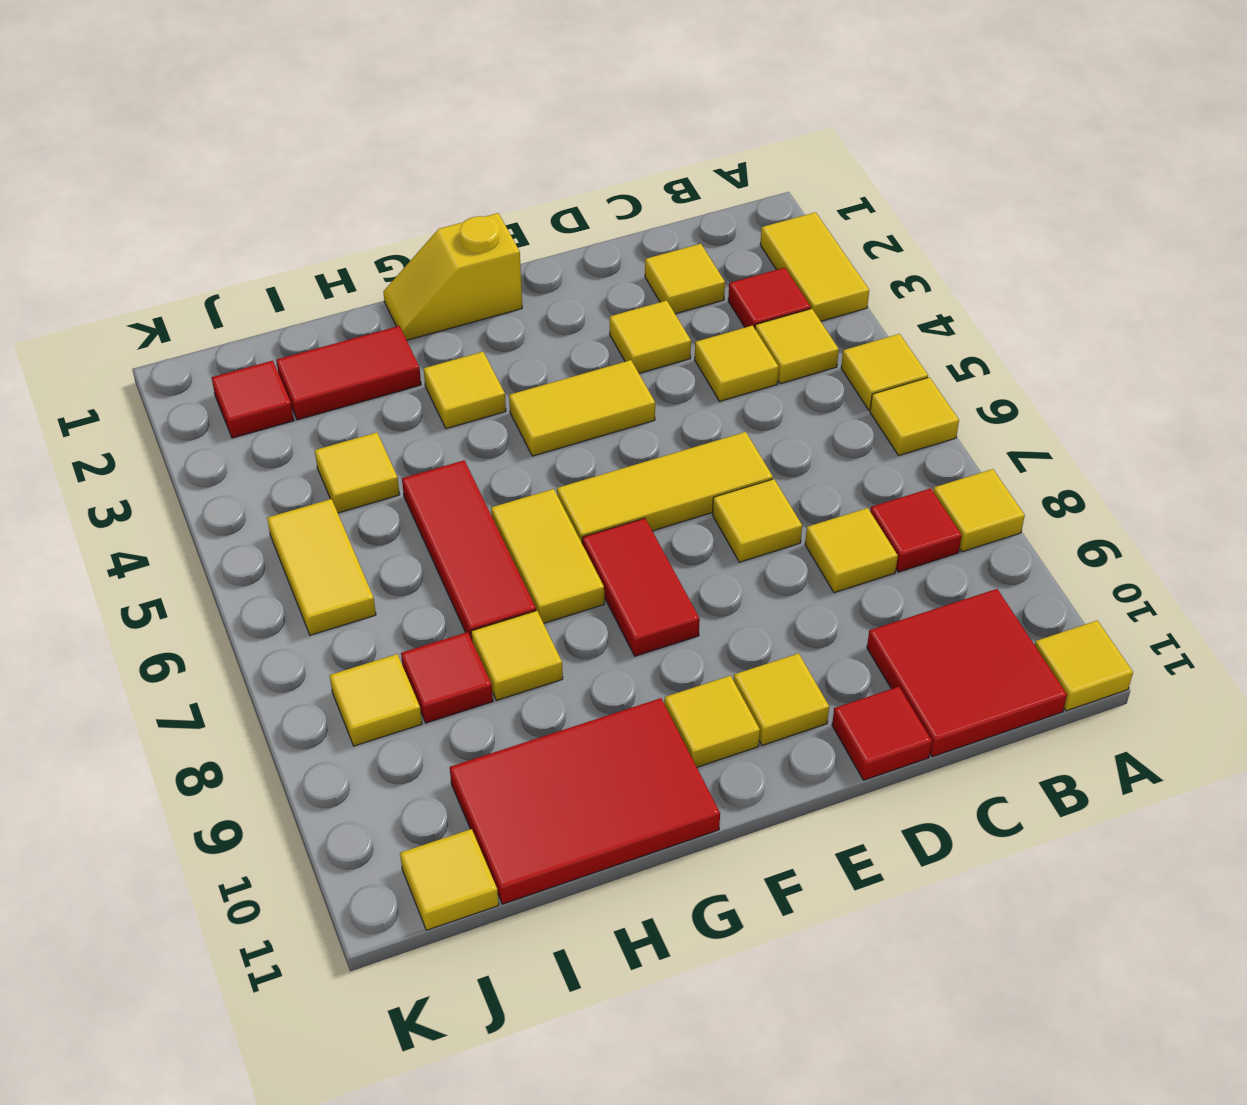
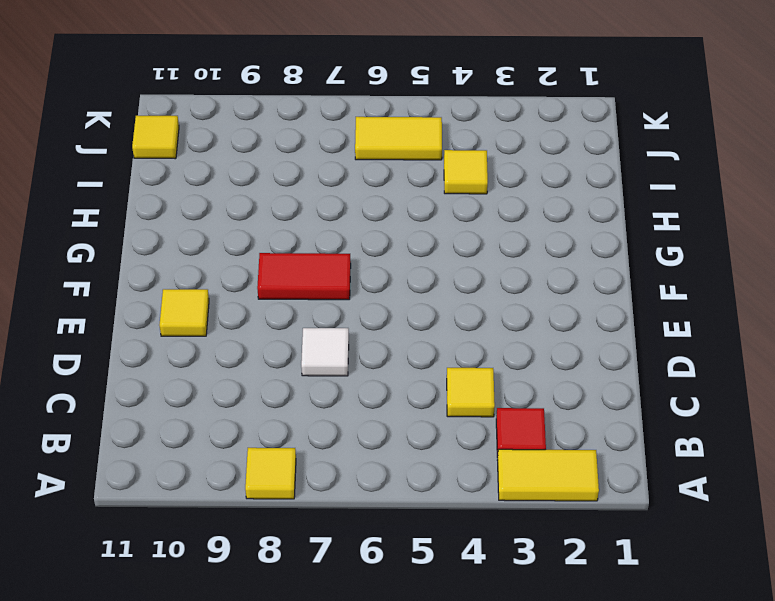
white tile D7 level 1 -> yellow tile D7 level 1
none -> yellow tile A5 level 1
none -> yellow tile A6 level 1
none -> yellow tile A11 level 1
none -> yellow tile B4 level 1

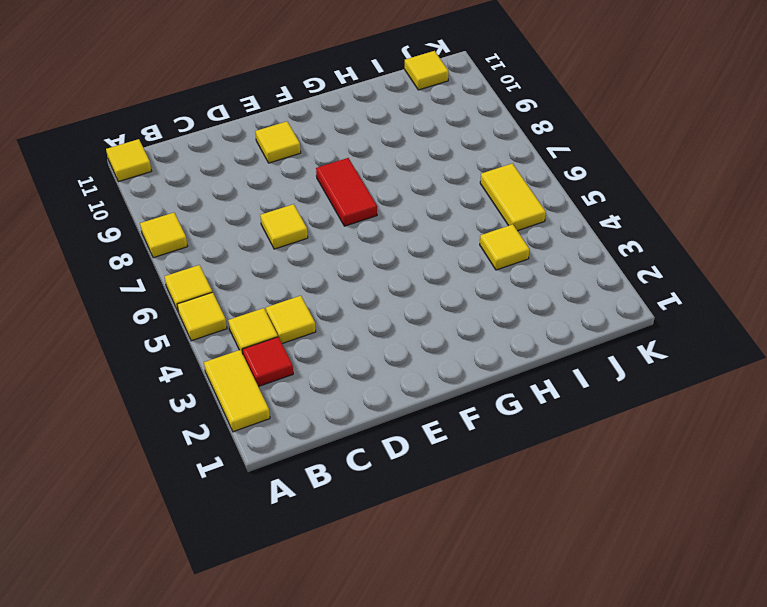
none -> red tile B8 level 1
none -> red tile B10:C11 level 1
none -> yellow tile C2 level 1
none -> yellow tile C8 level 1

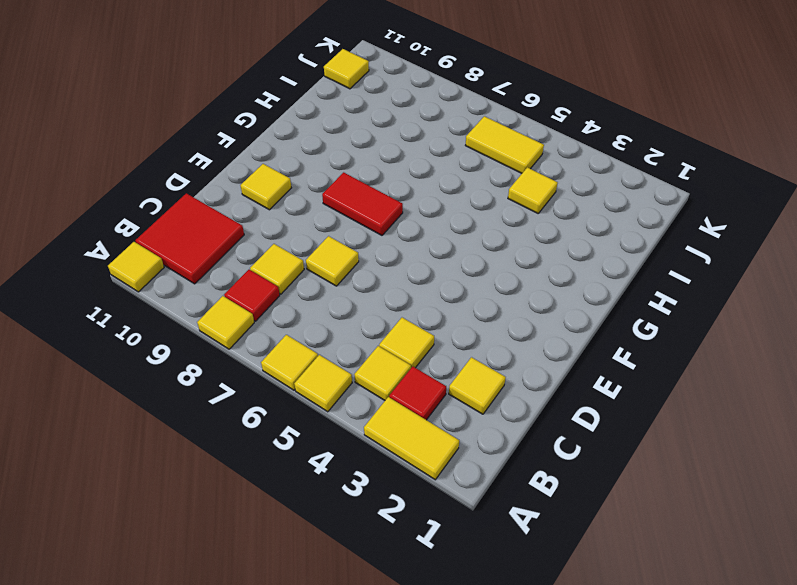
none -> yellow tile D3 level 1
none -> yellow tile D6:F6 level 1
none -> red tile D11 level 1
none -> yellow tile E4:F4 level 1

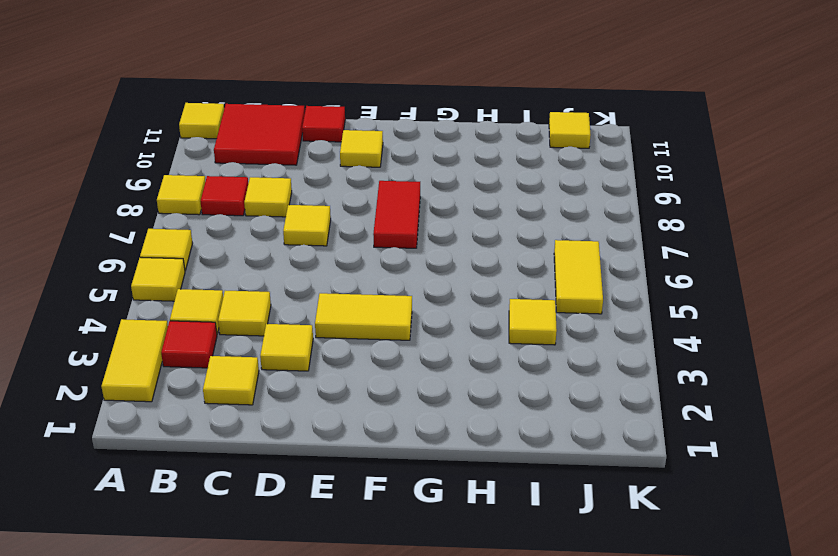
none -> yellow tile D6:F6 level 1
none -> yellow slope F1:G1 level 1 top F
none -> yellow tile F10 level 1
none -> yellow tile G3 level 1

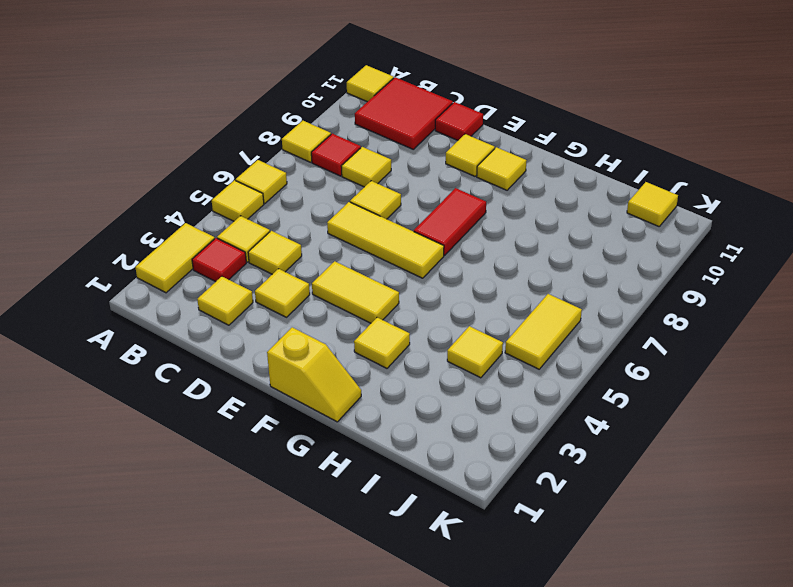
none -> yellow tile G6:G7 level 1
none -> red tile G10:I11 level 1
none -> red tile H2:I2 level 1
none -> red tile H5:H7 level 1

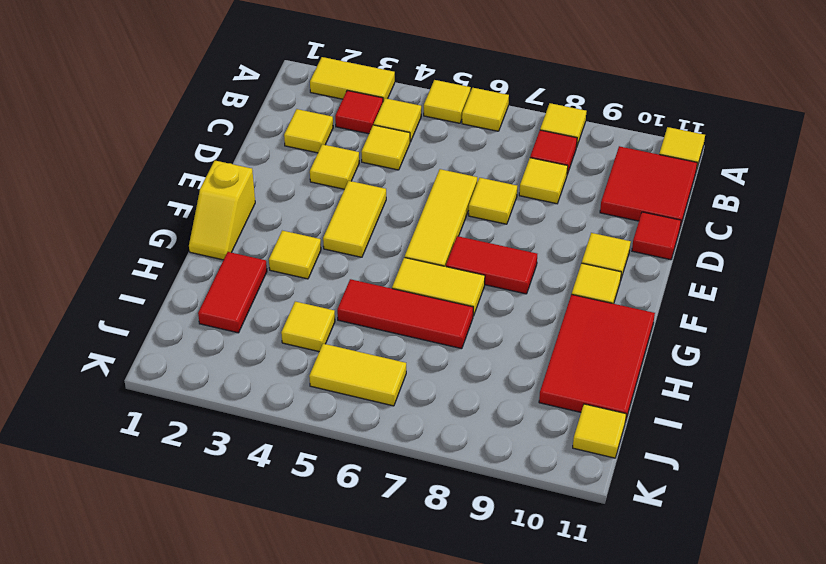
none -> yellow tile H8 level 1
none -> red tile I8 level 1
none -> red tile J2 level 1
none -> yellow tile J8 level 1

